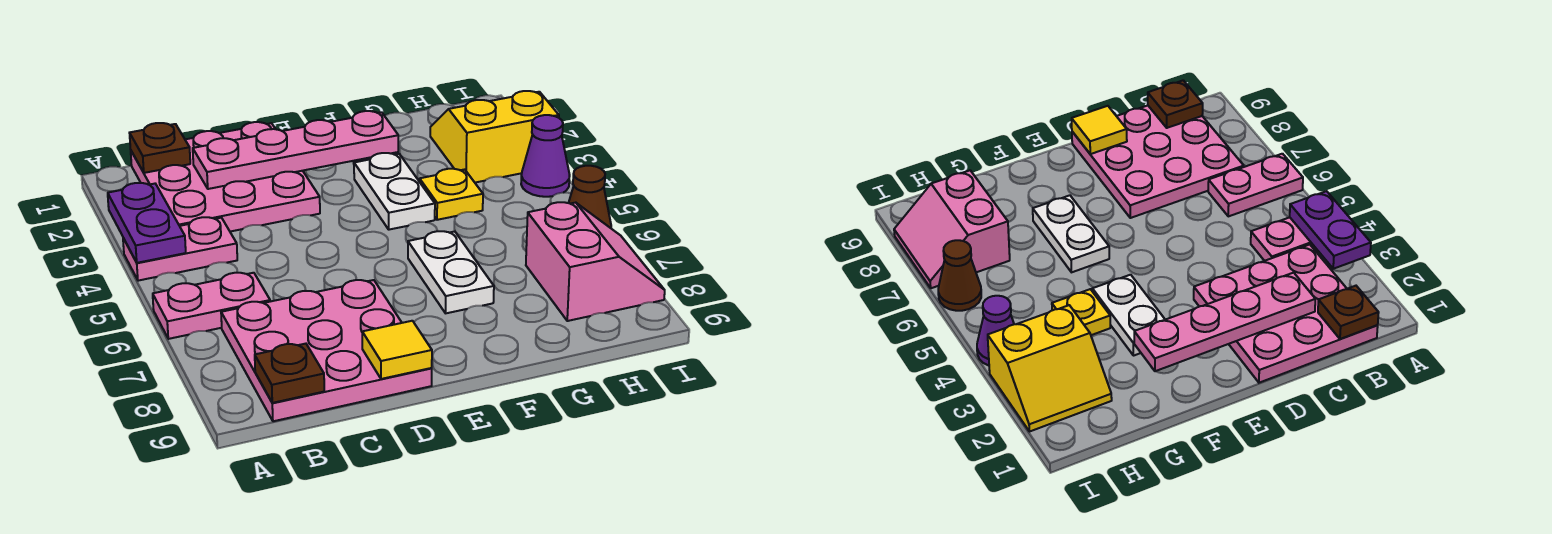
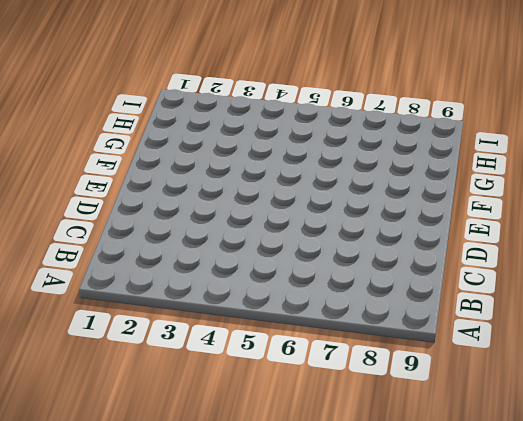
none -> pink plate A4:B4 level 1
none -> pink plate A6:B6 level 1
none -> pink plate B1:D3 level 1

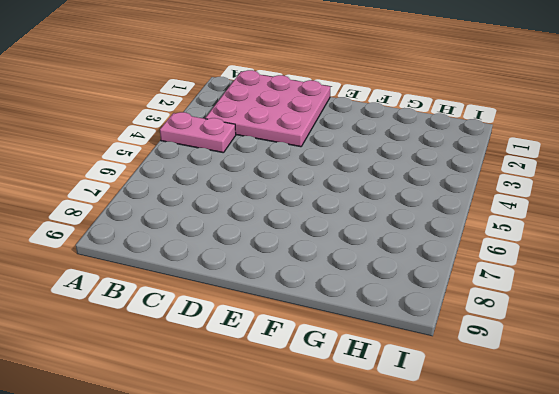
none -> pink plate A6:B6 level 1
none -> pink plate B7:D9 level 1
none -> white plate F3:F4 level 1

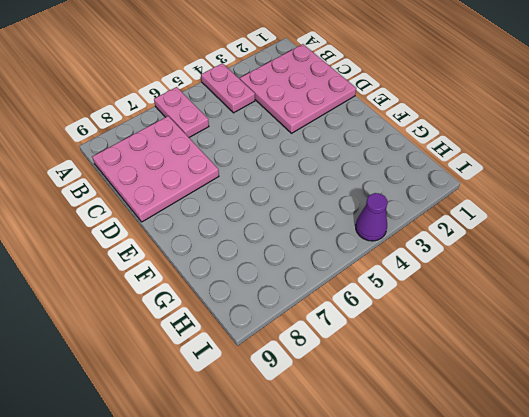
none -> white plate F3:F4 level 1
none -> white plate F6:F7 level 1
none -> yellow plate G4 level 1

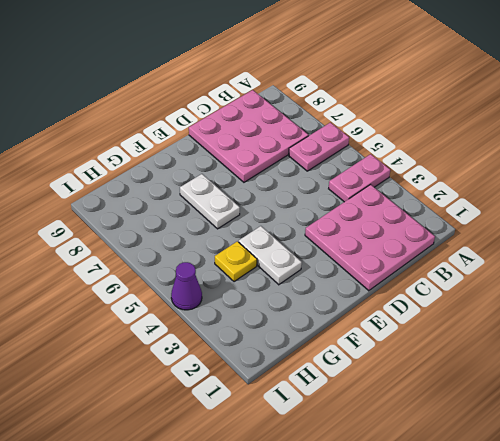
none -> yellow slope H2:I3 level 1 top 3
none -> pink slope H7:I8 level 1 top H
none -> brown cone I6 level 1

